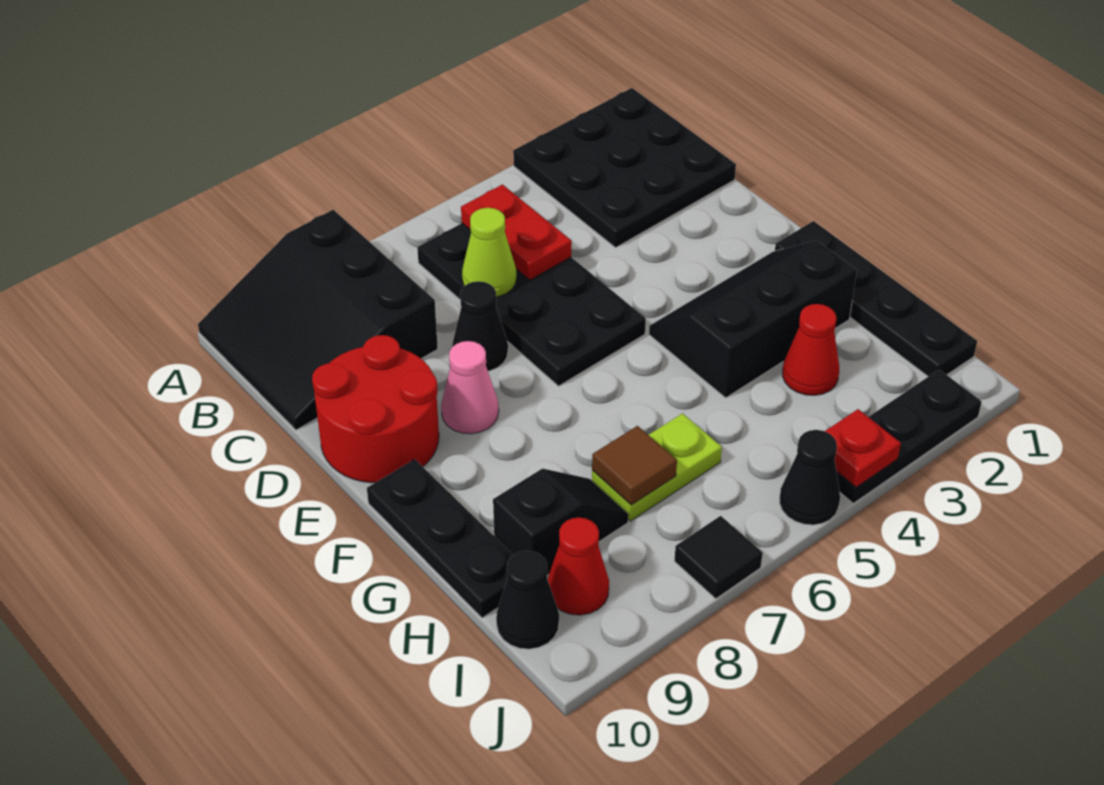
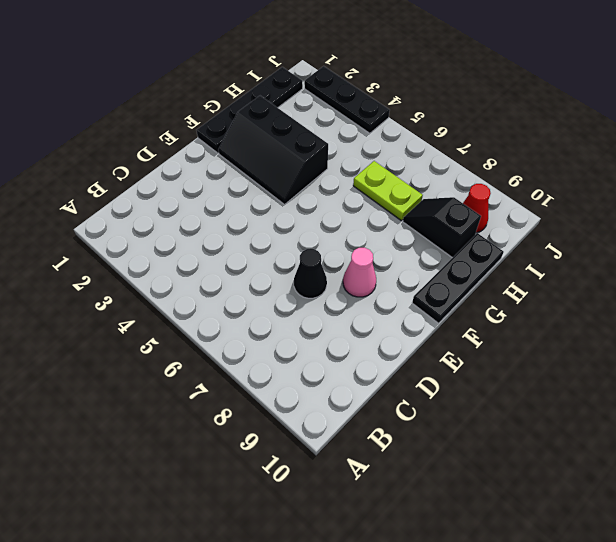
none -> black plate A1:C3 level 1
none -> black slope A8:C10 level 1 top 8
none -> black plate B5:E6 level 1

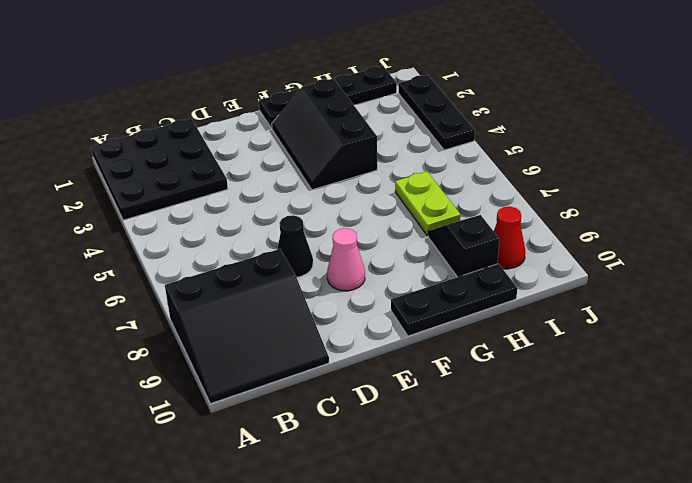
none -> black plate B5:E6 level 1
none -> red round brick D9:E10 level 1
none -> red cone H3 level 1

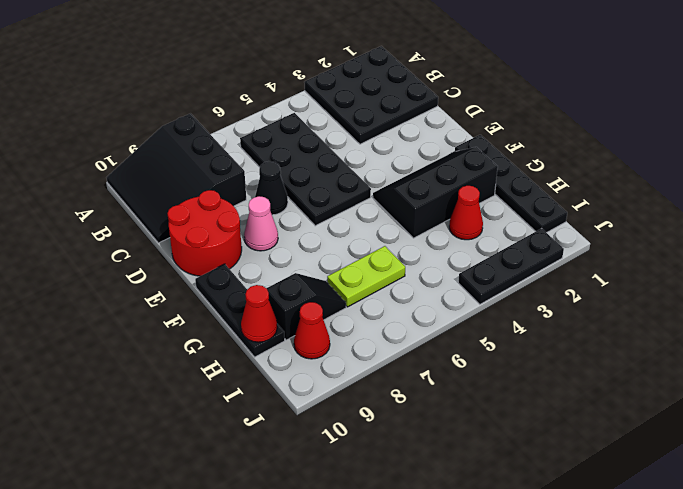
red cone H10 level 2 -> none
none -> black cone I10 level 1
none -> black cone J5 level 1
none -> black tile J7 level 1

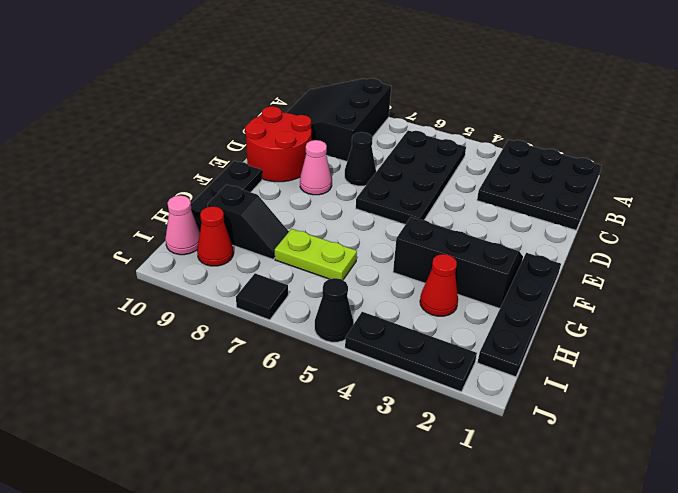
pink cone I10 level 1 -> black cone I10 level 1
none -> red plate B5:C5 level 2
none -> lime cone C6 level 2
none -> brown tile H7 level 2

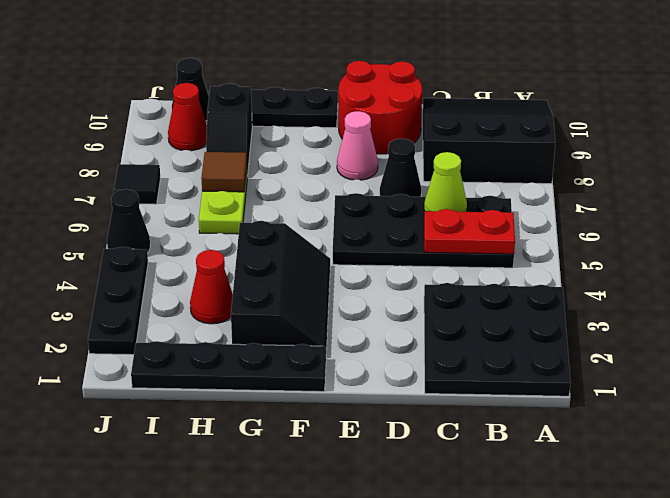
none -> red plate J4 level 2

